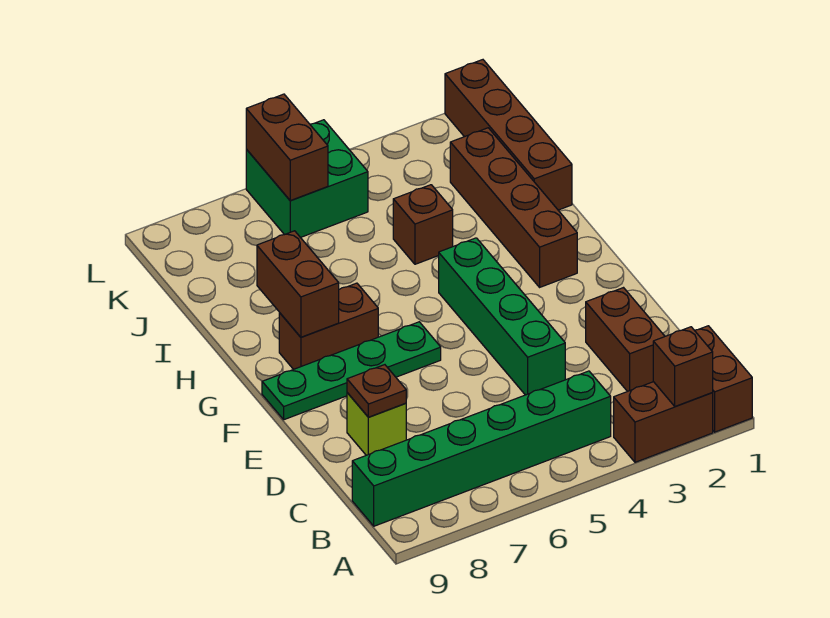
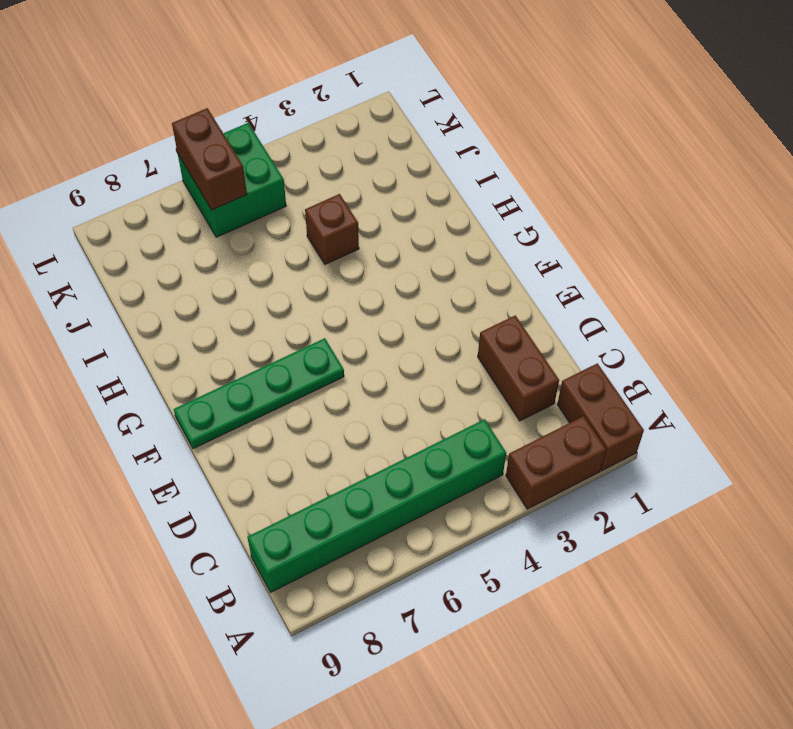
none -> green brick D4:G4 level 1
none -> lime brick D8 level 1
none -> brown brick G2:J2 level 1

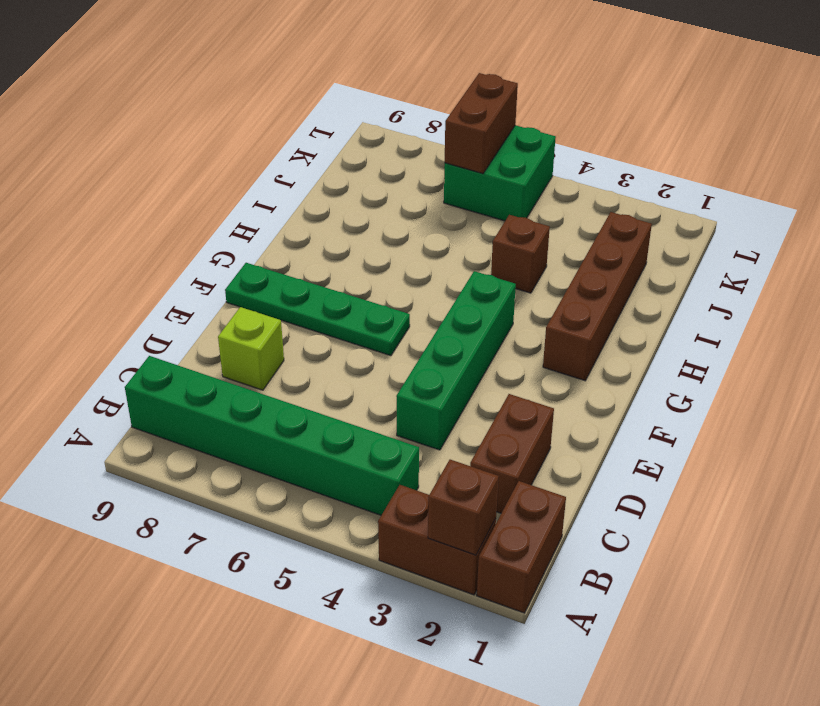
none -> brown brick G7:G8 level 1
none -> brown brick I1:L1 level 1
none -> brown plate D8 level 2

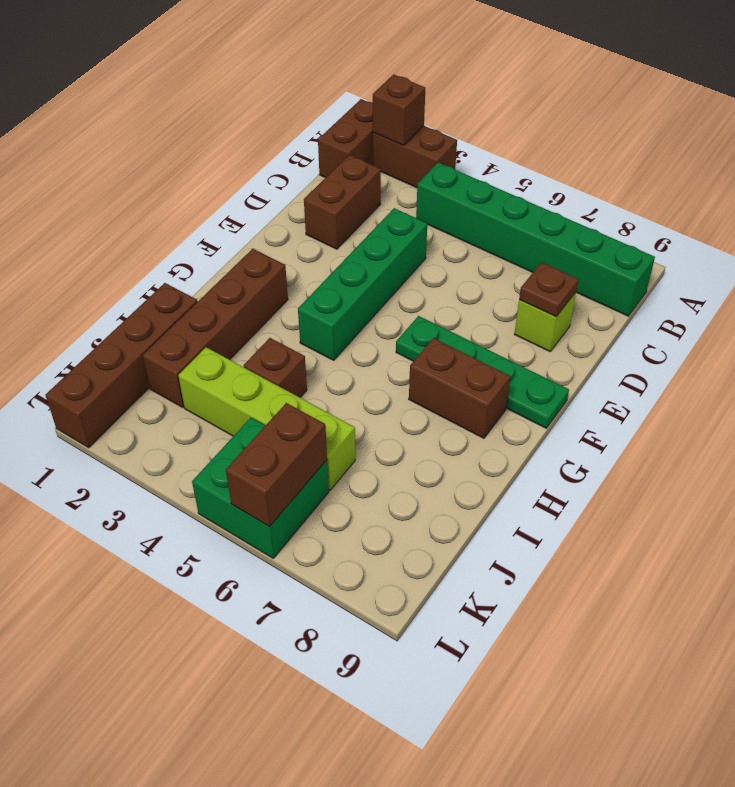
lime brick J3:J6 level 1 -> none
none -> brown brick G8:H8 level 2

